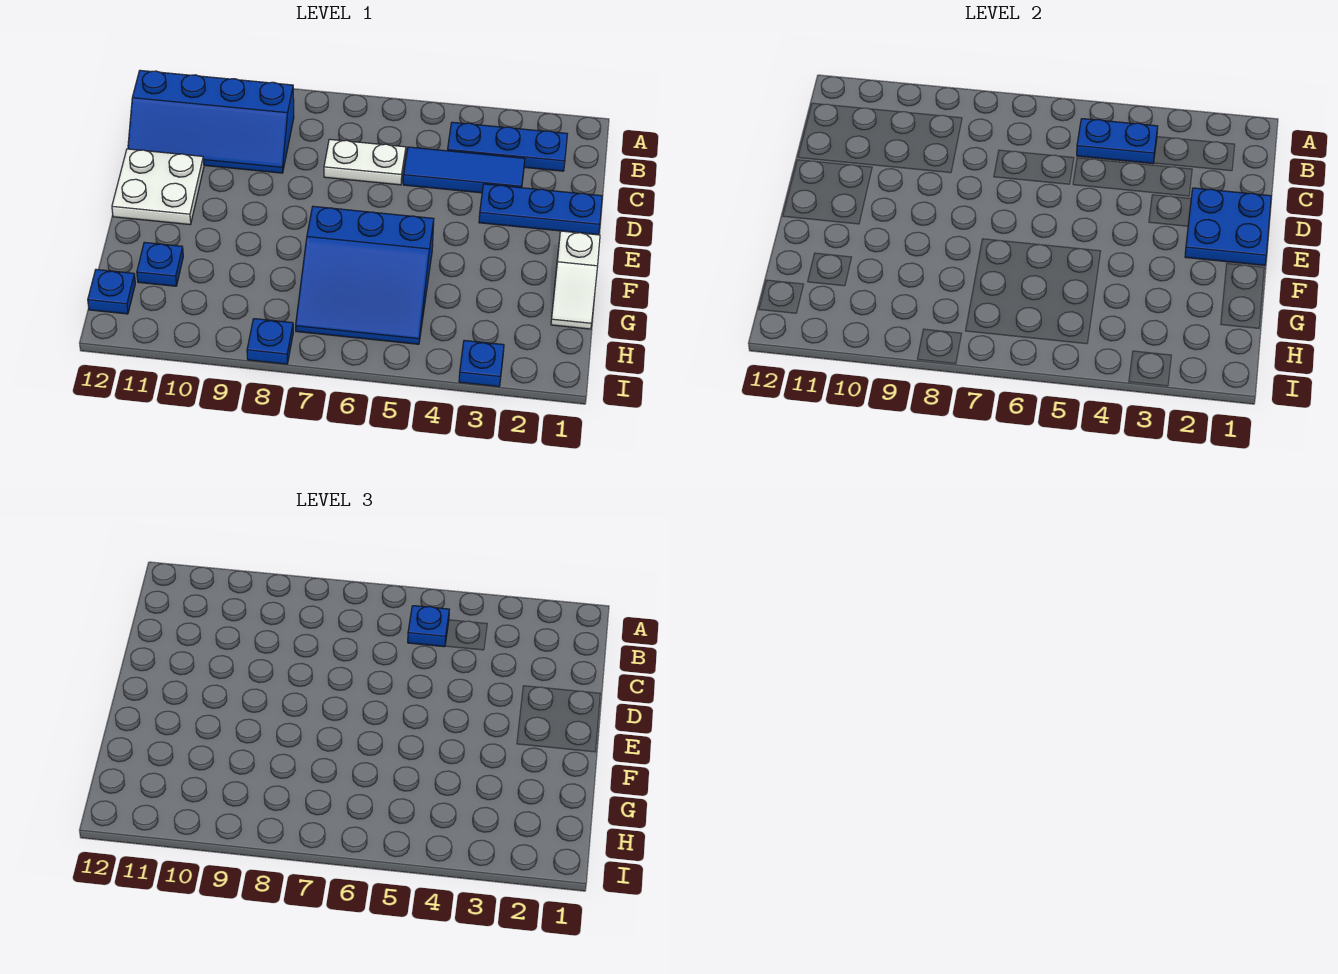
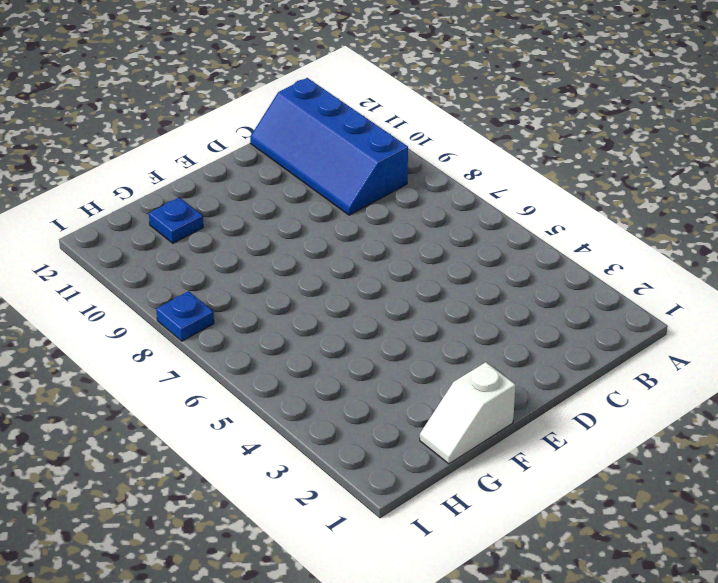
none -> blue plate B2:B4 level 1
none -> blue tile C3:C5 level 1
none -> white plate C6:C7 level 1

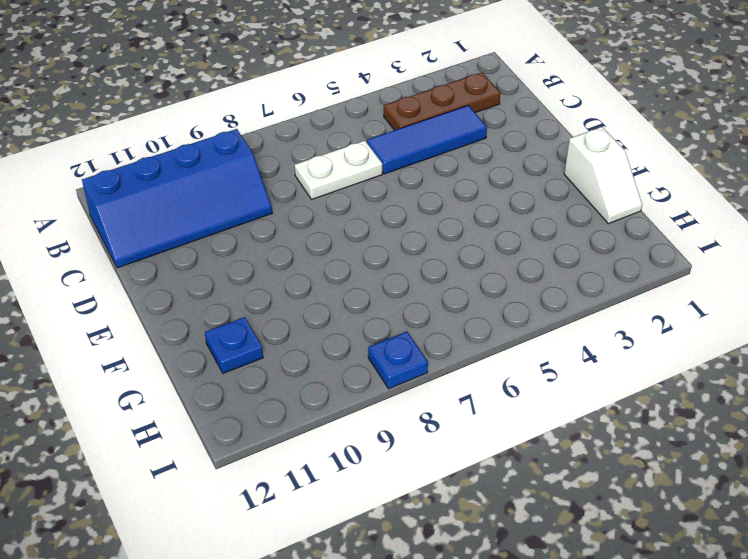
brown plate B2:B4 level 1 -> blue plate B2:B4 level 1
none -> blue plate D1:D3 level 1
none -> white plate D11:E12 level 1
none -> blue slope F5:H7 level 1 top F

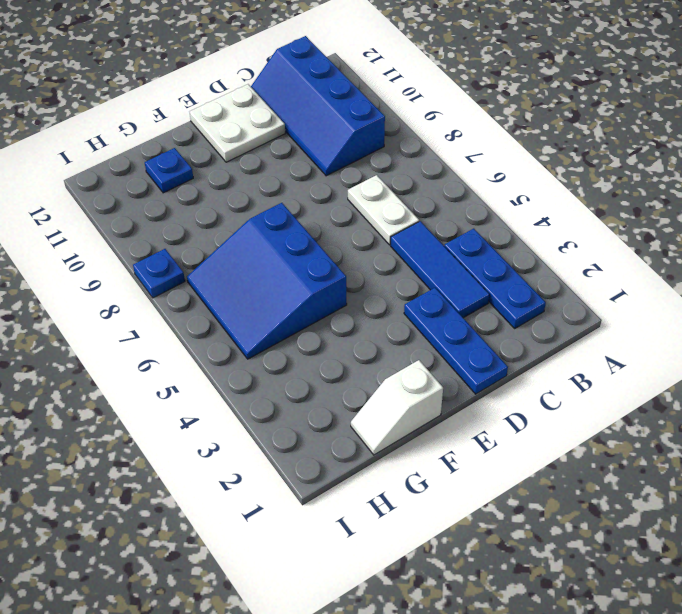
none -> blue plate H12 level 1
none -> blue plate I3 level 1
none -> blue plate B4:B5 level 2

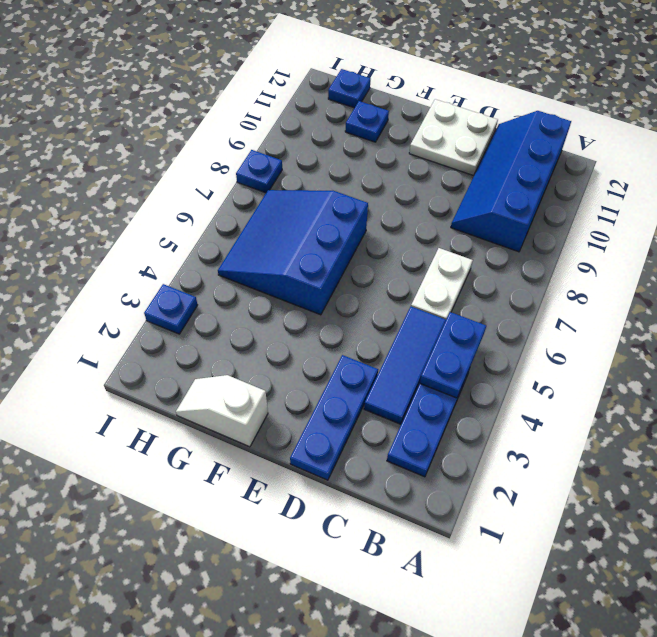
none -> blue plate D1:E2 level 2
none -> blue plate B5 level 3

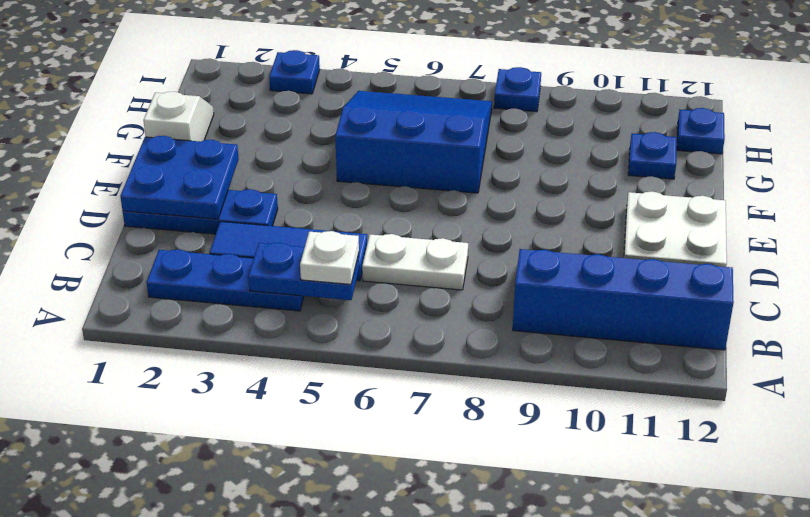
white plate B5 level 3 -> blue plate B5 level 3

